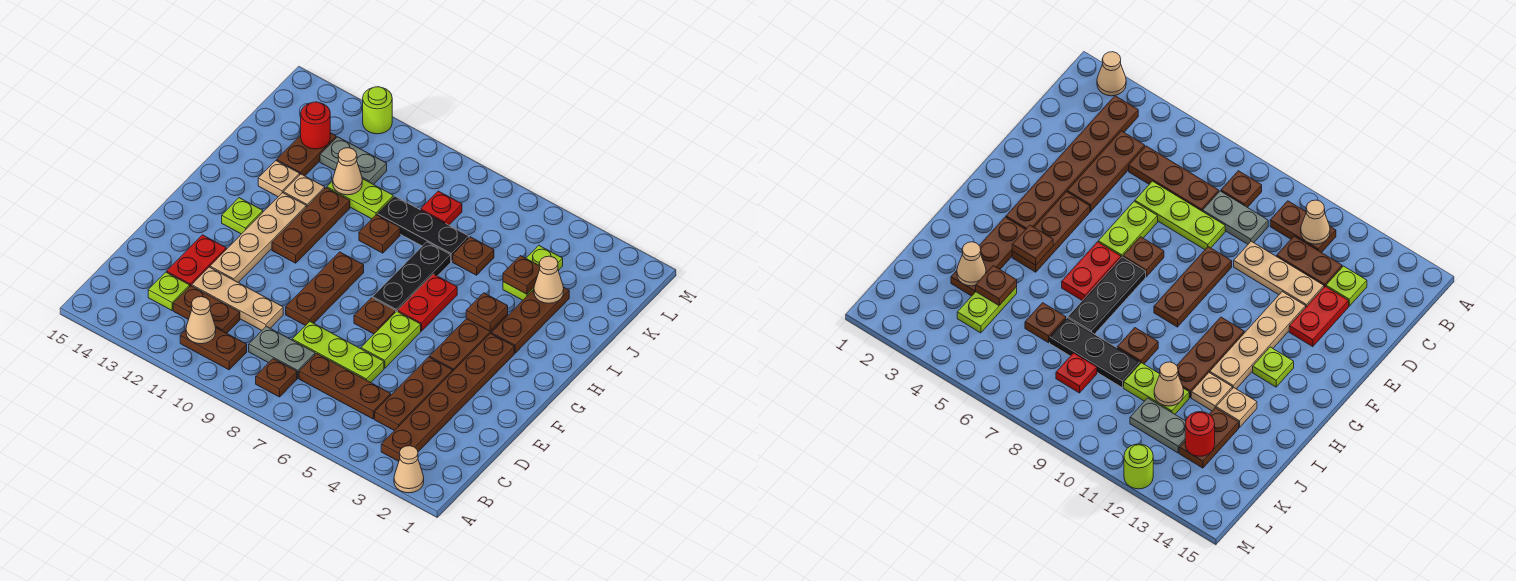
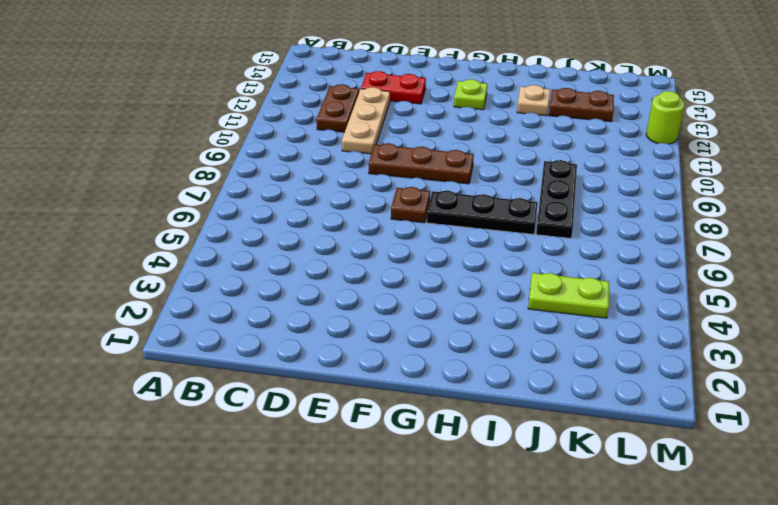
none -> tan cone A2 level 1
none -> brown plate B3:G3 level 1
none -> brown plate B8 level 1
none -> brown plate B10:B11 level 1

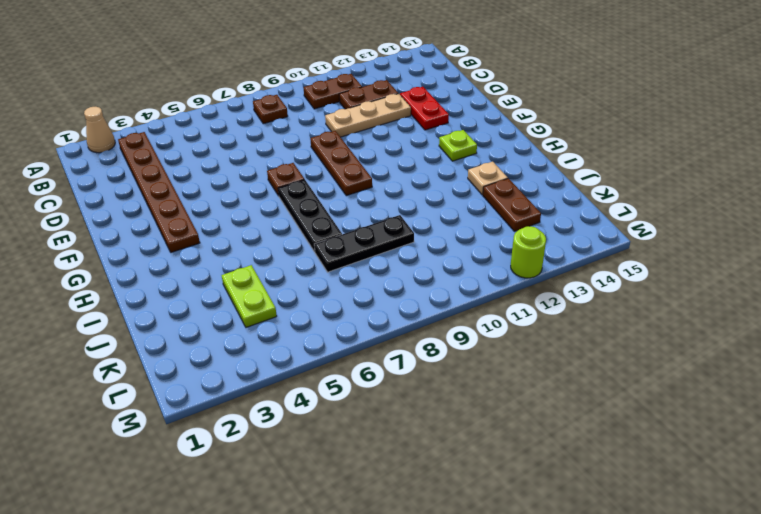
none -> brown plate C4:E4 level 1
none -> brown plate C5:C7 level 1
none -> grey plate C8:C9 level 1
none -> lime plate C13 level 1

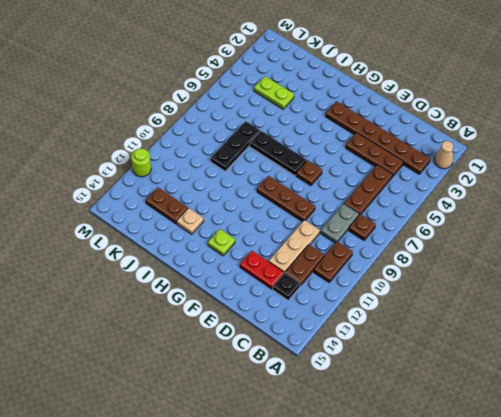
black plate C13 level 1 -> lime plate C13 level 1
none -> lime plate D6:D8 level 1
none -> lime plate E6:F6 level 1
none -> tan plate E12:H12 level 1
none -> brown plate F4:H4 level 1

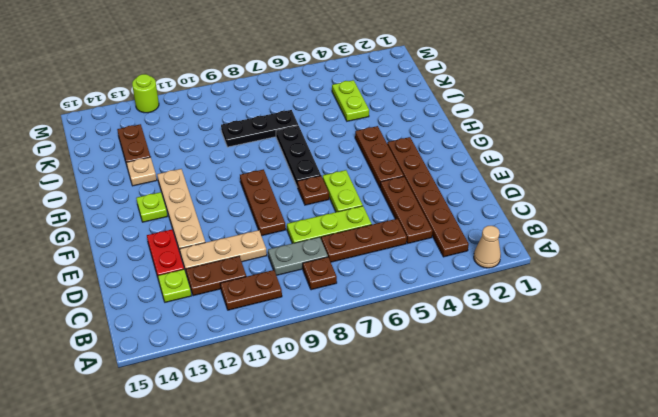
none -> red plate G6:H6 level 1
none -> brown plate G11:I11 level 1
none -> brown plate H3:J3 level 1
none -> brown plate I9 level 1

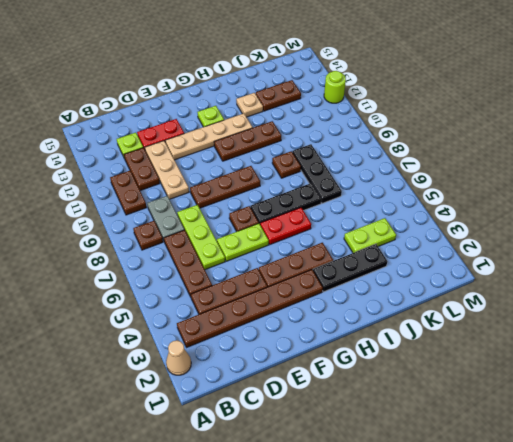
black plate H3:J3 level 1 -> brown plate H3:J3 level 1
none -> tan plate I12 level 1
none -> brown plate J6 level 1
none -> lime plate J10:J11 level 1
none -> red plate K8 level 1

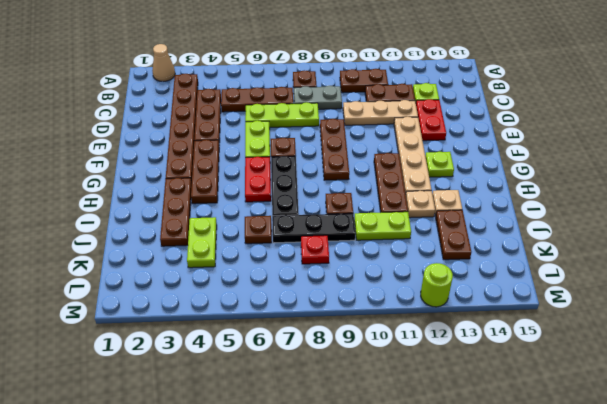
none -> grey plate K11:K12 level 1
none -> tan cone B11 level 2
none -> brown plate H4 level 2
none -> tan cone J3 level 2

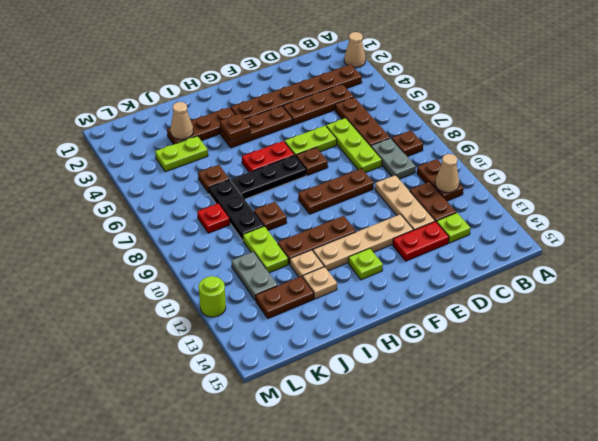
none -> brown plate J4 level 2
none -> tan cone J11 level 2
none -> red round brick K13 level 2

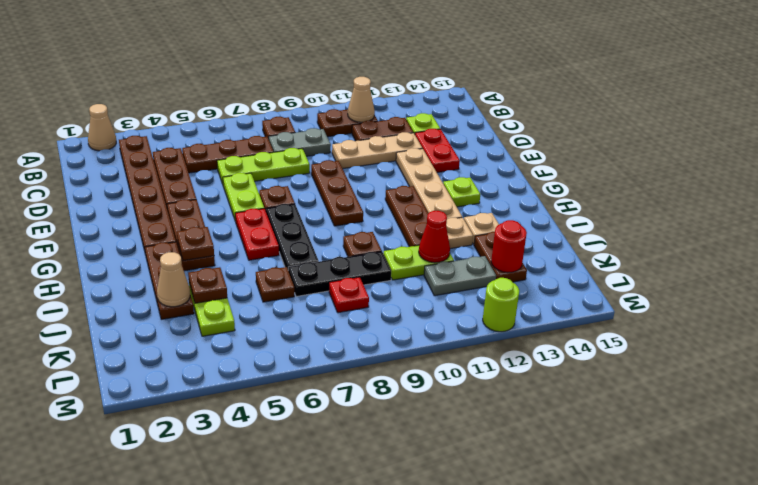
red cone J11 level 2 -> tan cone J11 level 2

